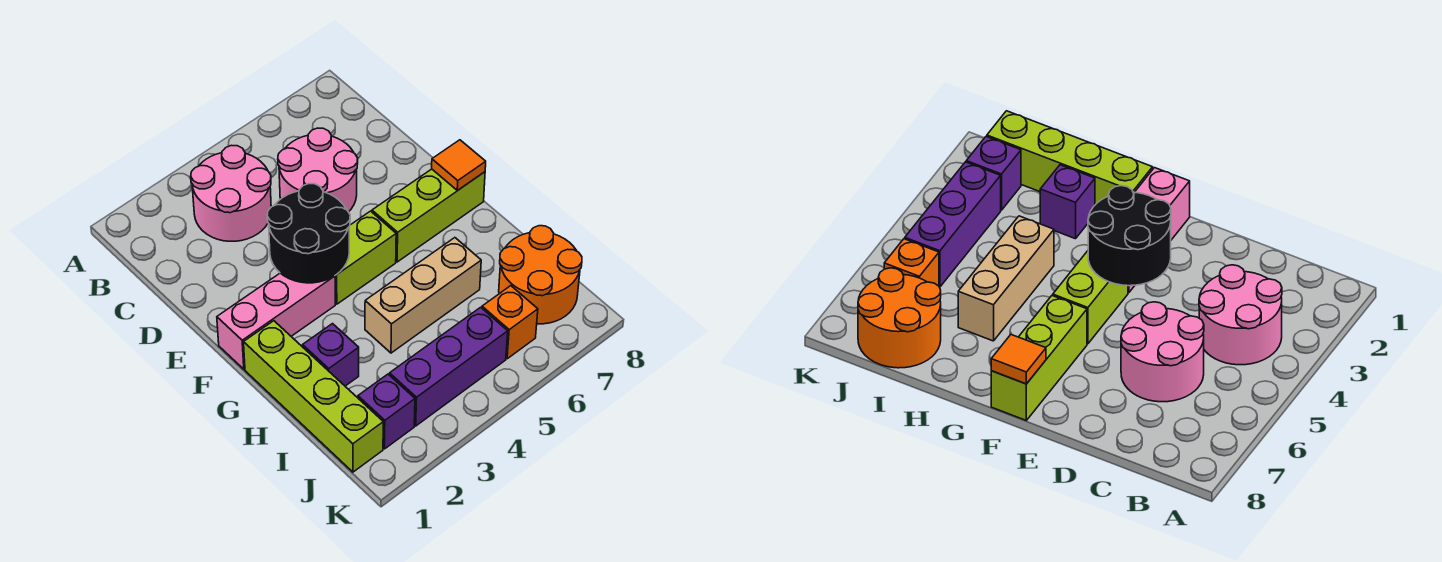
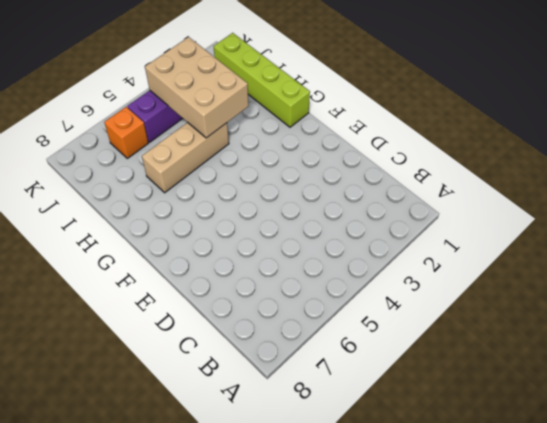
tan brick H3:J4 level 2 -> none
none -> pink round brick B3:C4 level 1
none -> pink round brick C5:D6 level 1
none -> pink brick F1:F3 level 1

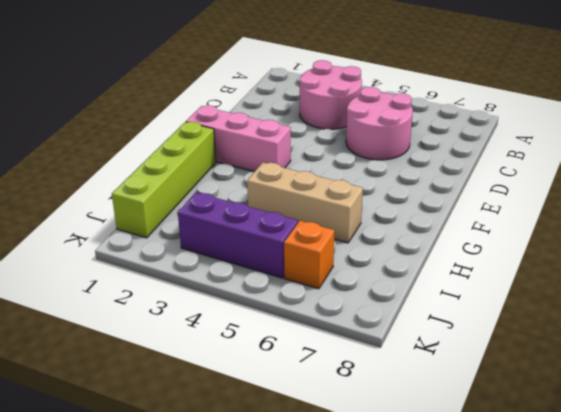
none -> lime brick F4:F5 level 1
none -> lime brick F6:F8 level 1
none -> purple brick H2 level 1

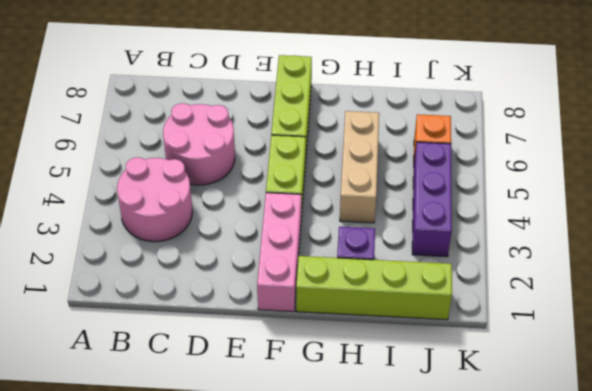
none -> orange round brick I7:J8 level 1
none -> purple brick J2 level 1
none -> black round brick E3:F4 level 2

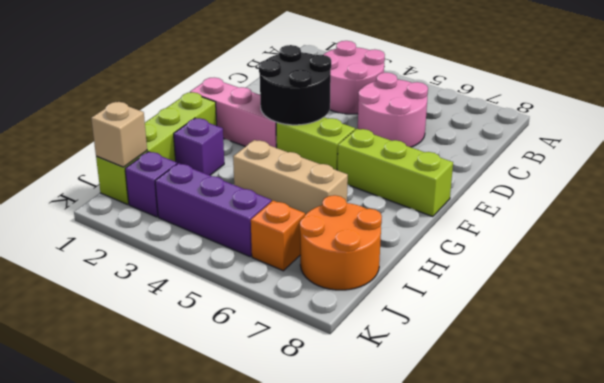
tan brick J1 level 2 -> none
none -> orange tile F8 level 2

